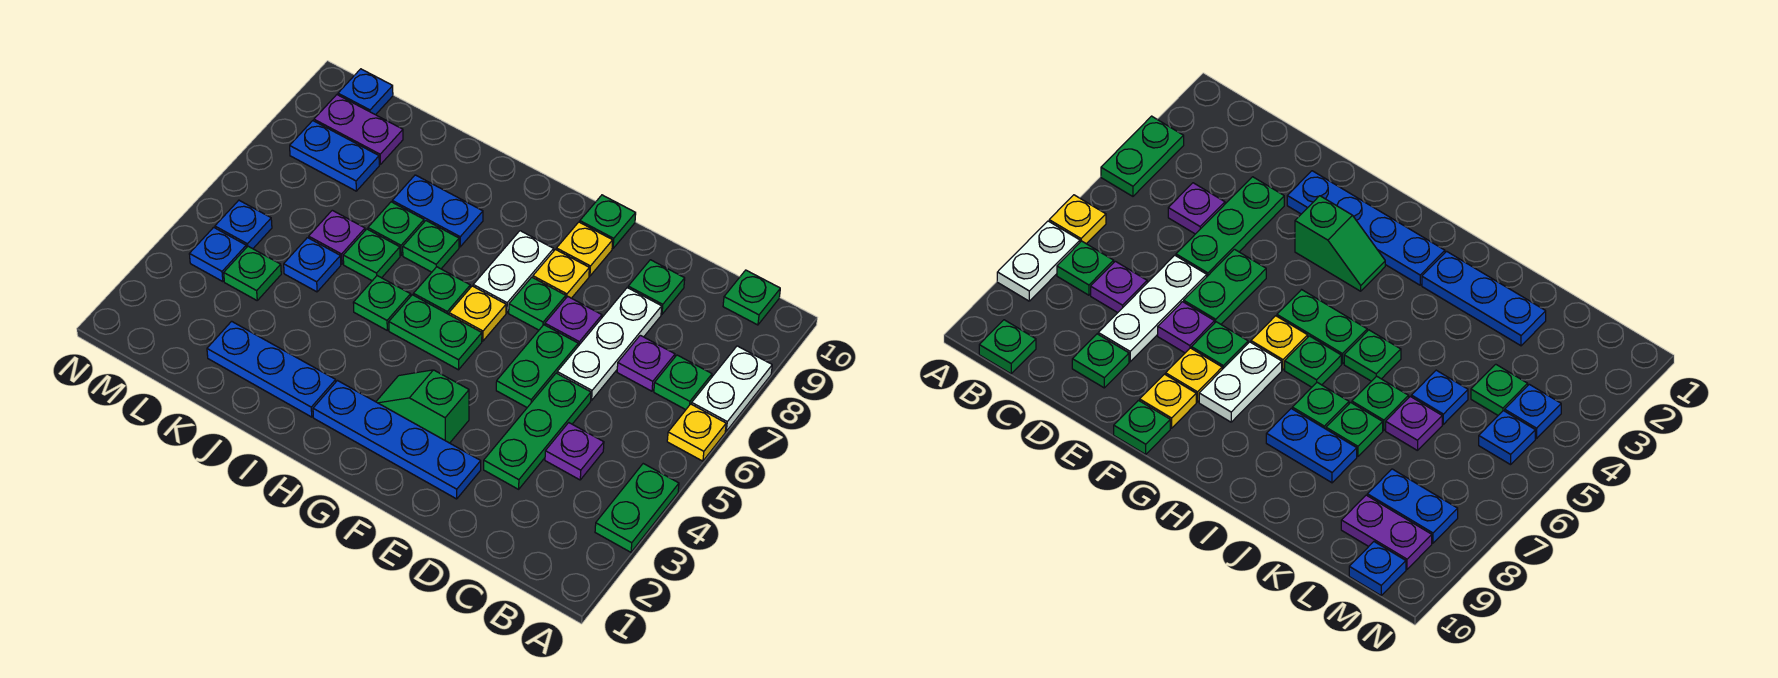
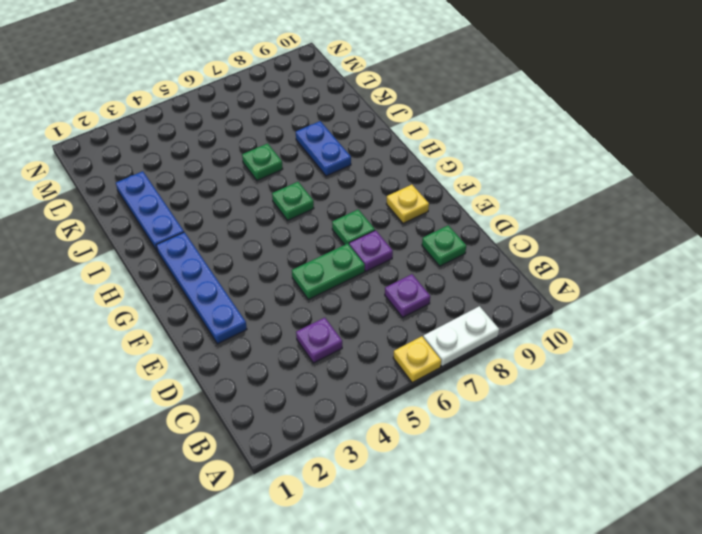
none -> green plate A3:A4 level 1
none -> green plate B7 level 1
none -> green plate B10 level 1
none -> green plate D3:D5 level 1

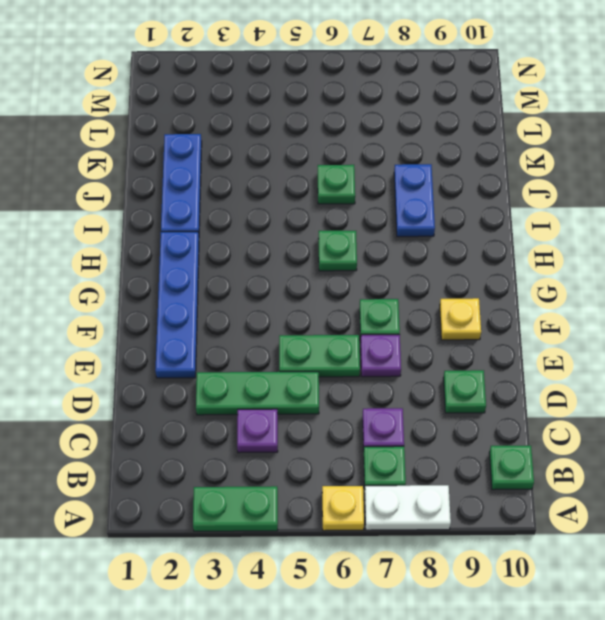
none -> white plate D6:D8 level 1
none -> green slope F3:G3 level 1 top F
none -> yellow plate F8 level 1
none -> green plate F10 level 1

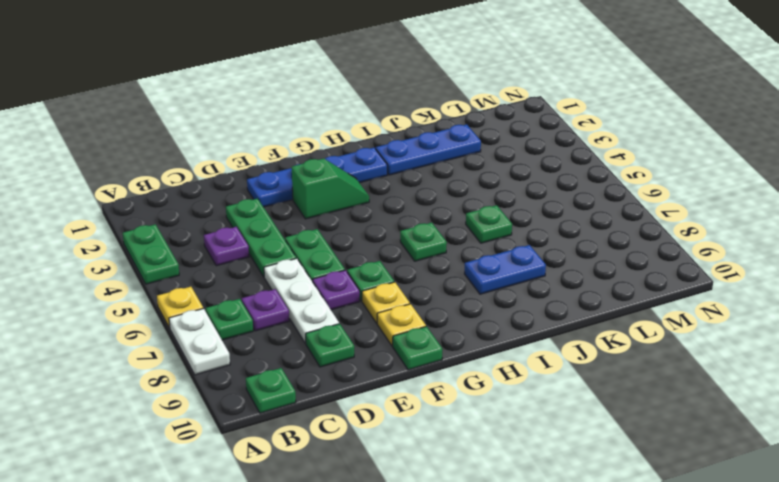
none -> green plate G5:H5 level 1
none -> yellow plate G6 level 1
none -> white plate G7:G8 level 1
none -> green plate I5 level 1

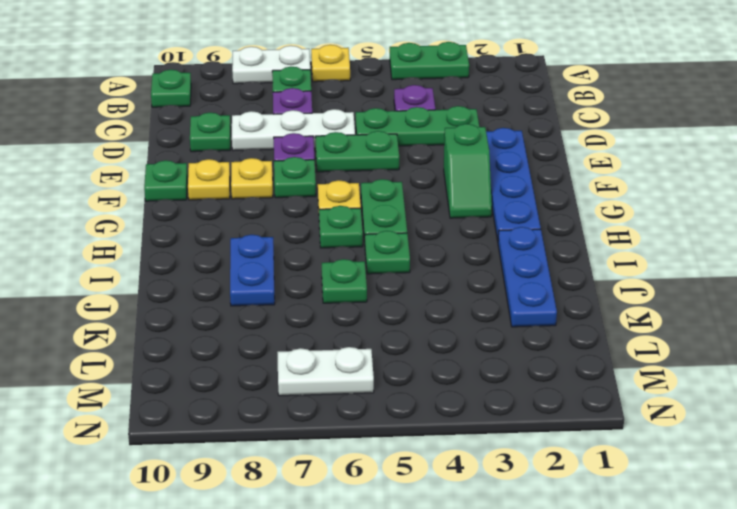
white plate M6:M7 level 1 -> white plate G7:G8 level 1
none -> green plate I7 level 1
none -> green plate J7 level 1
none -> blue plate K5 level 1
none -> purple plate K6 level 1

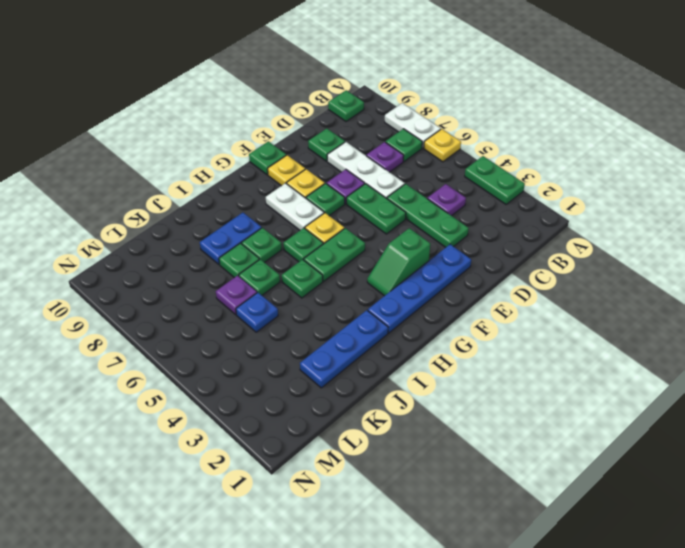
none -> green plate L4 level 1
none -> blue plate L8:M8 level 1
none -> purple plate L9:M9 level 1
none -> blue plate M4 level 1

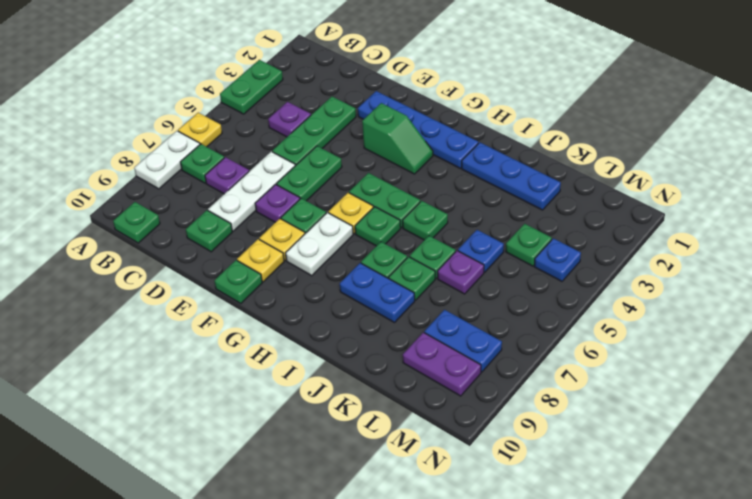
none -> blue plate M5 level 1
none -> blue plate M10 level 1

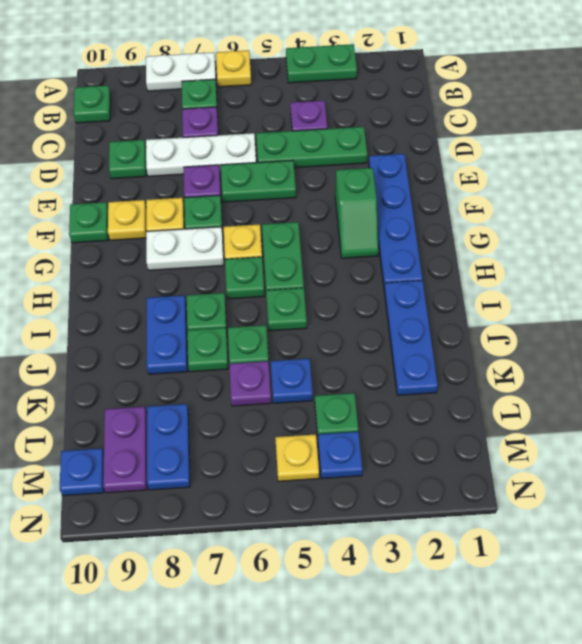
yellow plate M5 level 1 -> blue plate M5 level 1

